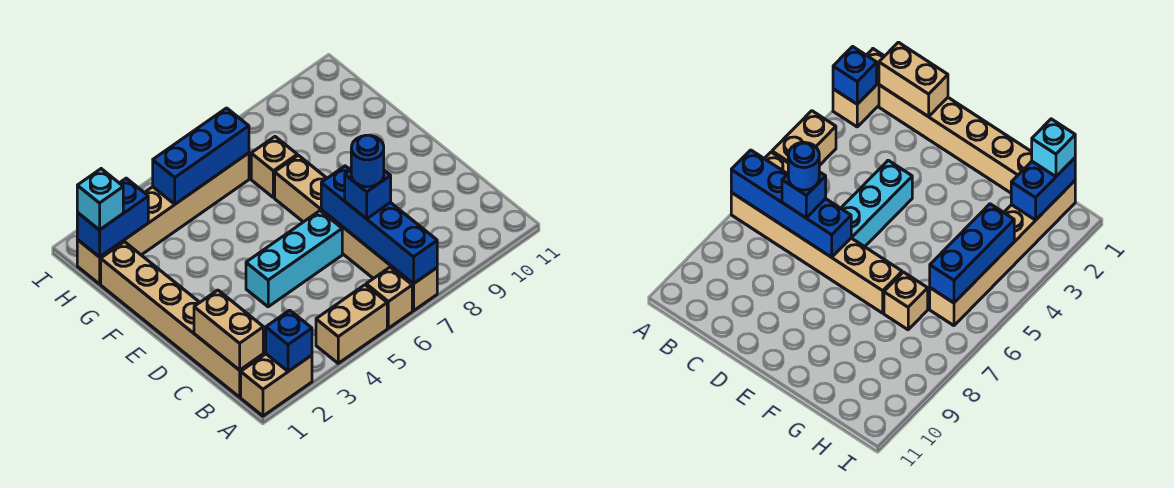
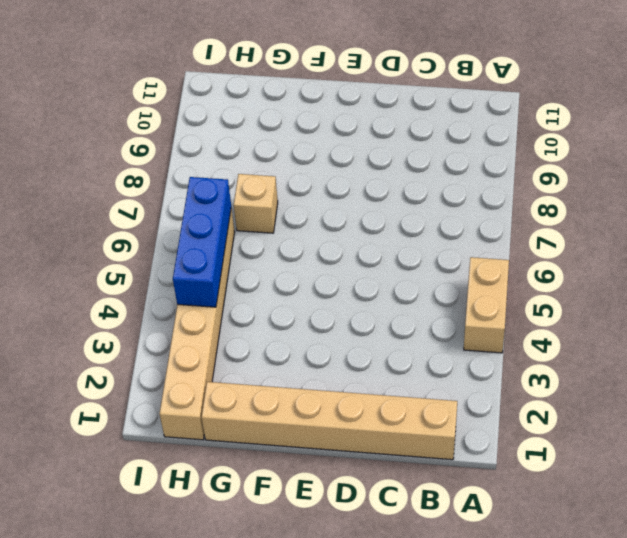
none -> tan brick A1:A2 level 1
none -> tan brick A6 level 1
none -> tan brick A7:F7 level 1

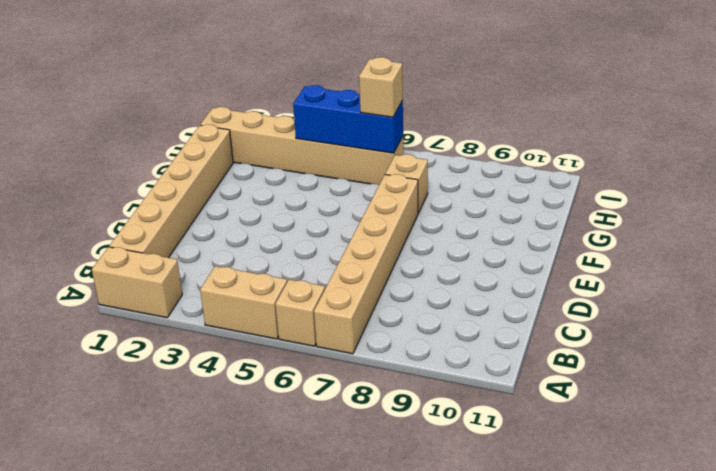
tan brick H6 level 3 -> none
none -> cyan brick D4:D6 level 1
none -> blue brick A2 level 2
none -> blue brick A7:D7 level 2

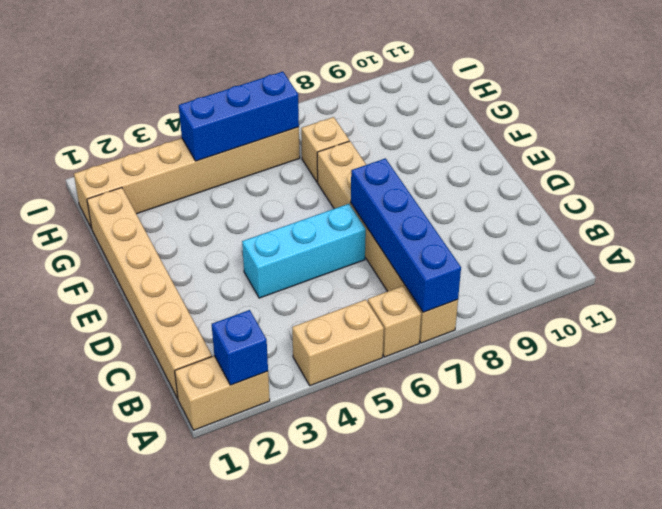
none -> tan brick B1:C1 level 2
none -> blue brick H1:H2 level 2
none -> blue brick C7 level 3

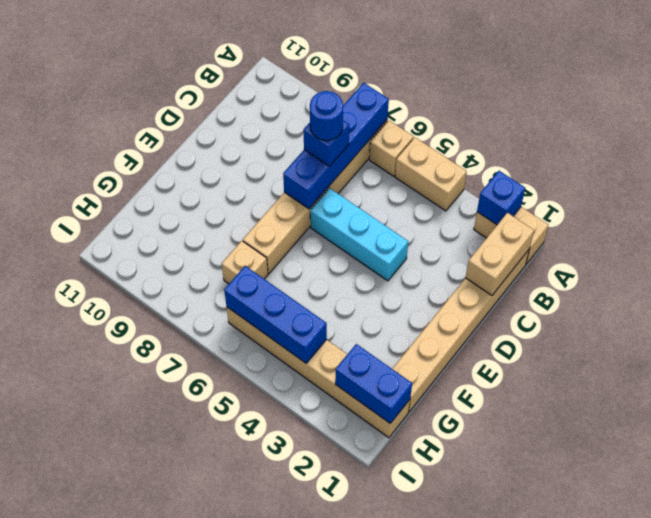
none -> cyan brick H1 level 3

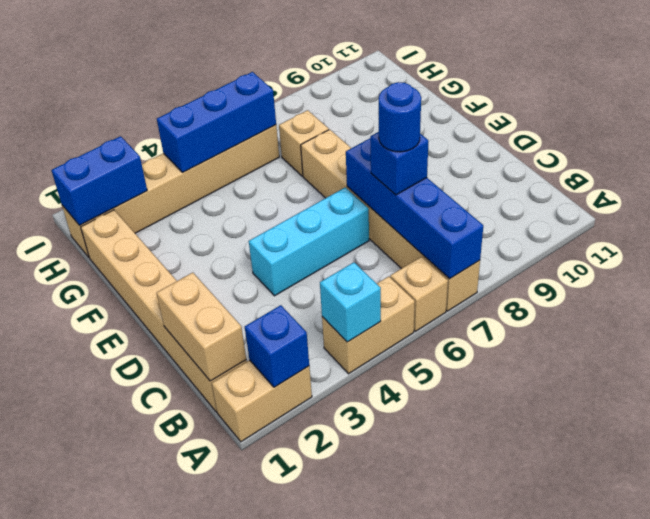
cyan brick A4 level 2 -> cyan brick H1 level 3

